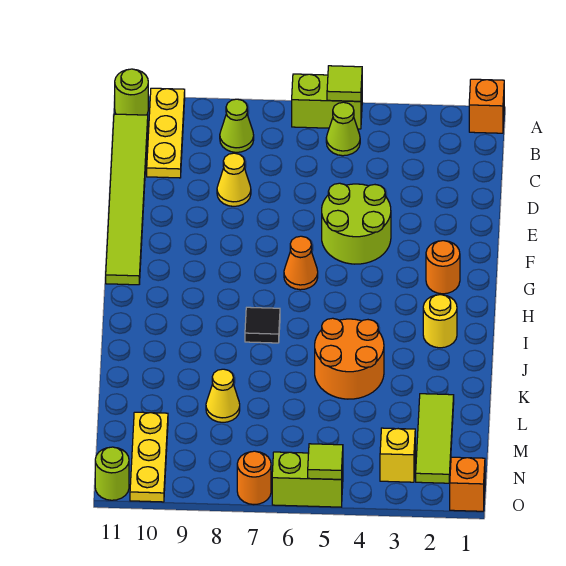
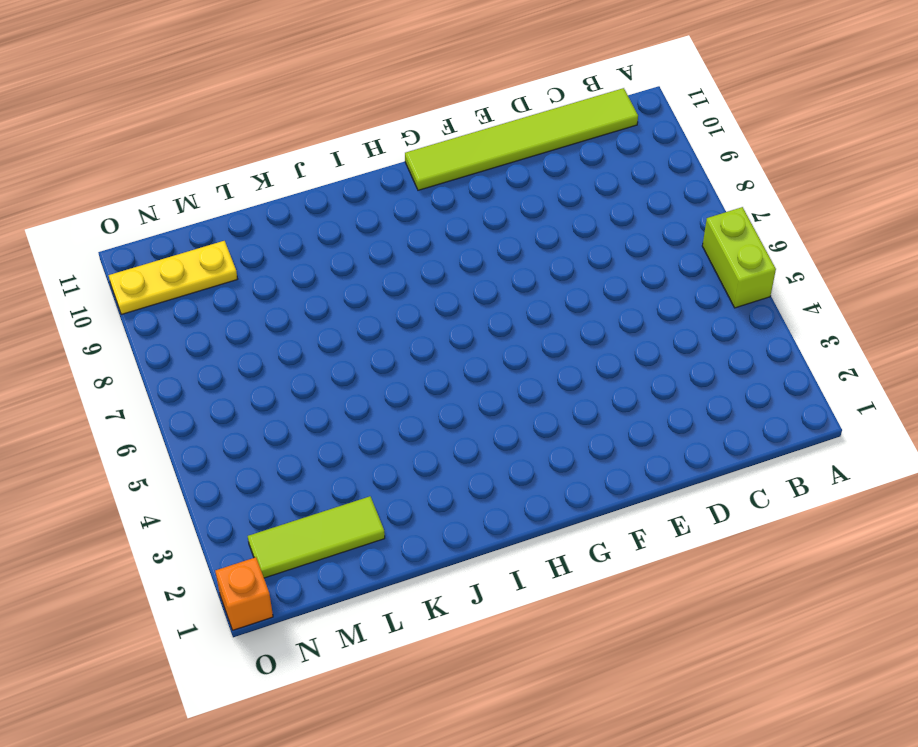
none -> orange brick A1 level 1
none -> yellow plate A10:C10 level 1
none -> lime round brick A11 level 1

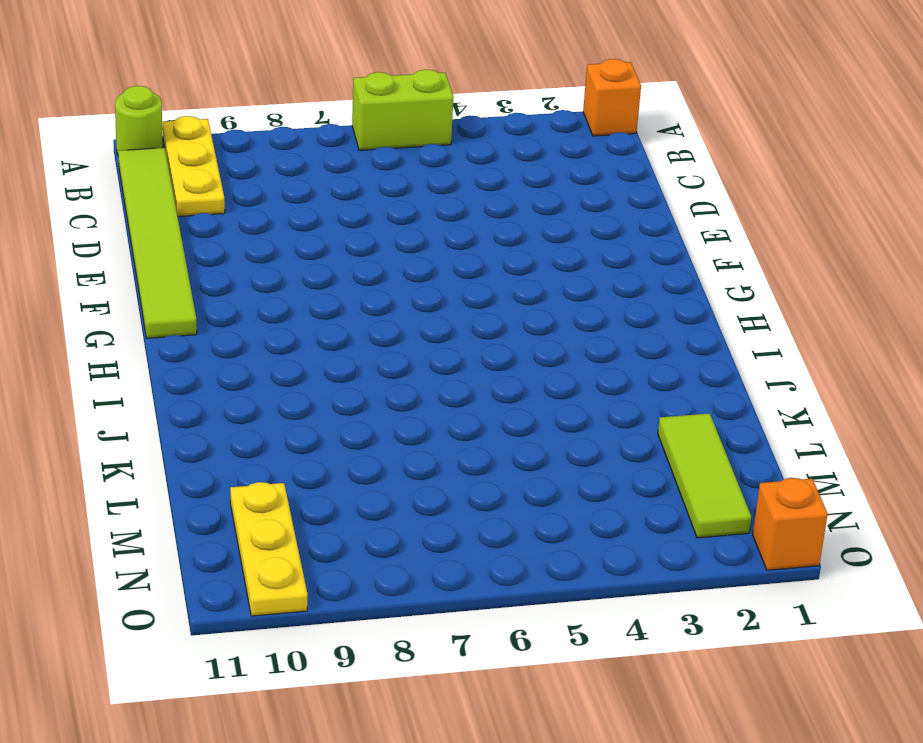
none -> lime cone B5 level 1
none -> lime cone B8 level 1
none -> yellow cone D8 level 1

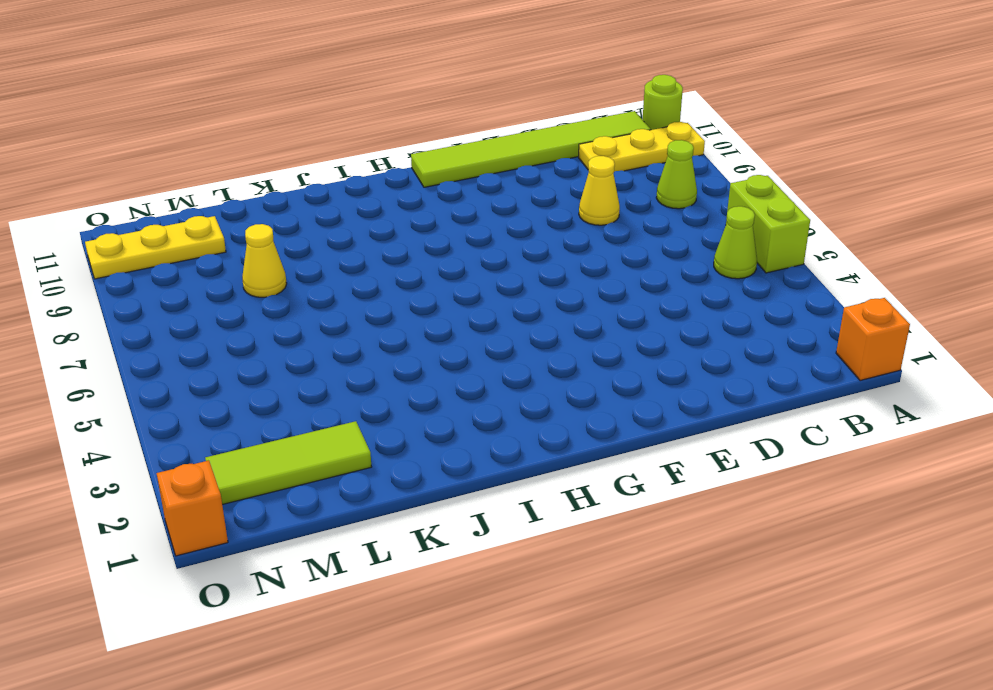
none -> lime round brick E4:F5 level 1
none -> orange round brick G2 level 1
none -> orange cone G6 level 1

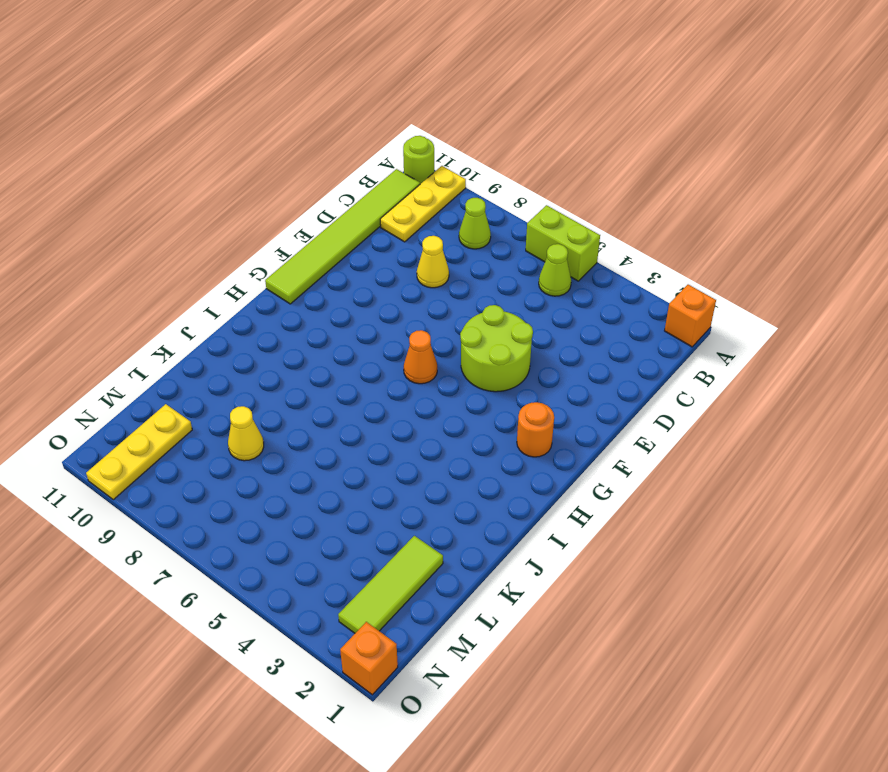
none -> yellow round brick I2 level 1
none -> black tile I7 level 1
none -> orange round brick J4:K5 level 1

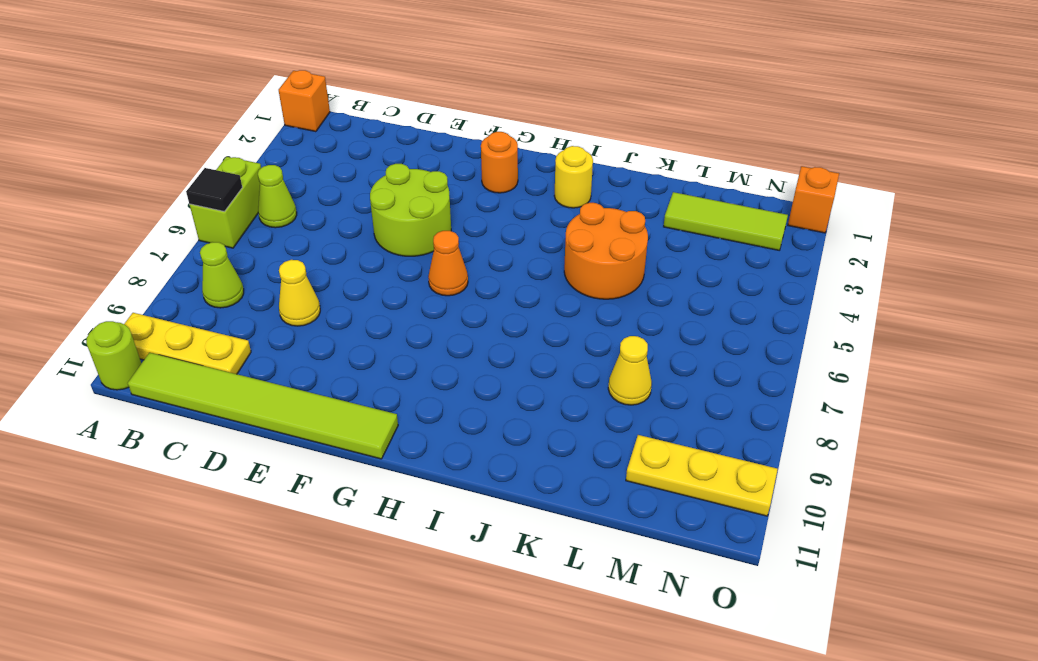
black tile A6 level 2 -> black tile I7 level 1
none -> yellow brick N3 level 1
none -> lime brick O5:O6 level 1
none -> orange round brick O7 level 1

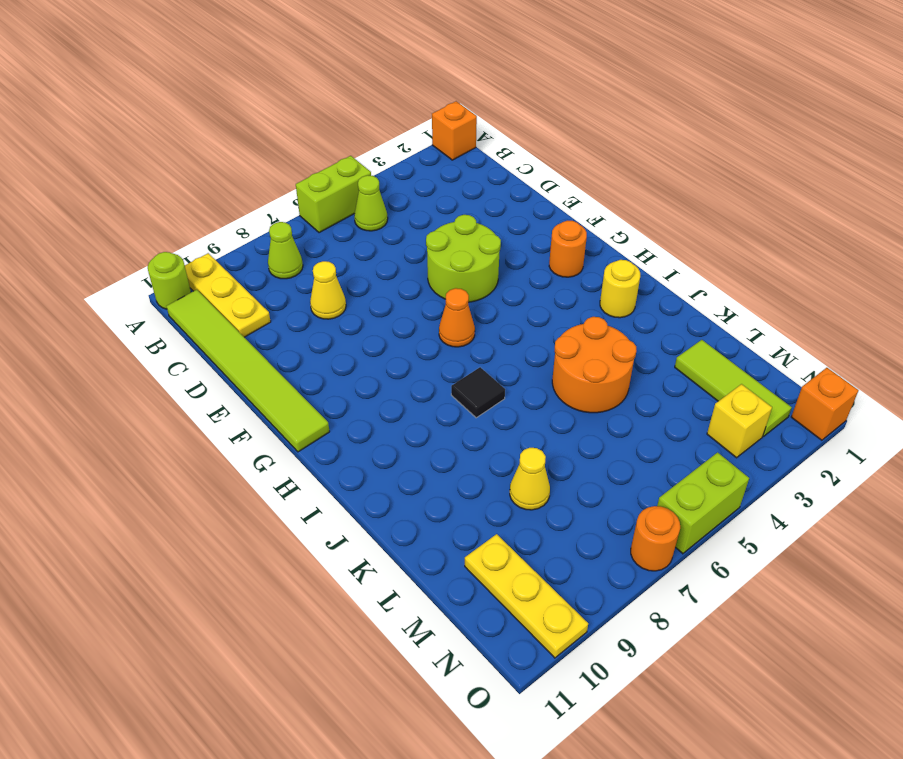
none -> lime round brick O11 level 1
none -> lime tile A5 level 2
none -> lime tile O5 level 2

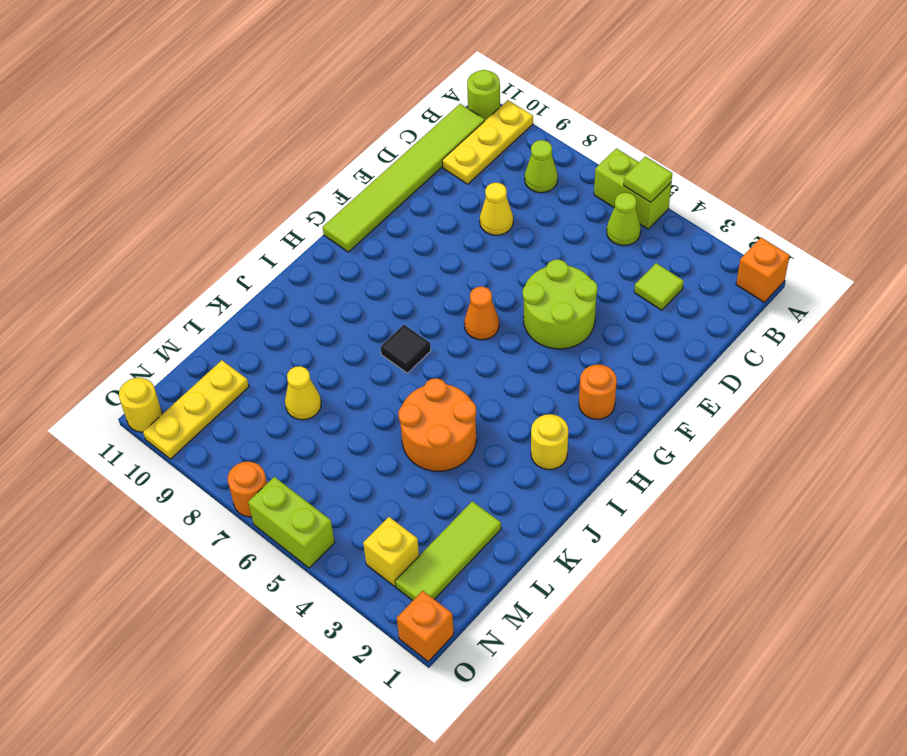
lime tile C3 level 1 -> lime tile O5 level 2
yellow round brick O11 level 1 -> lime round brick O11 level 1

